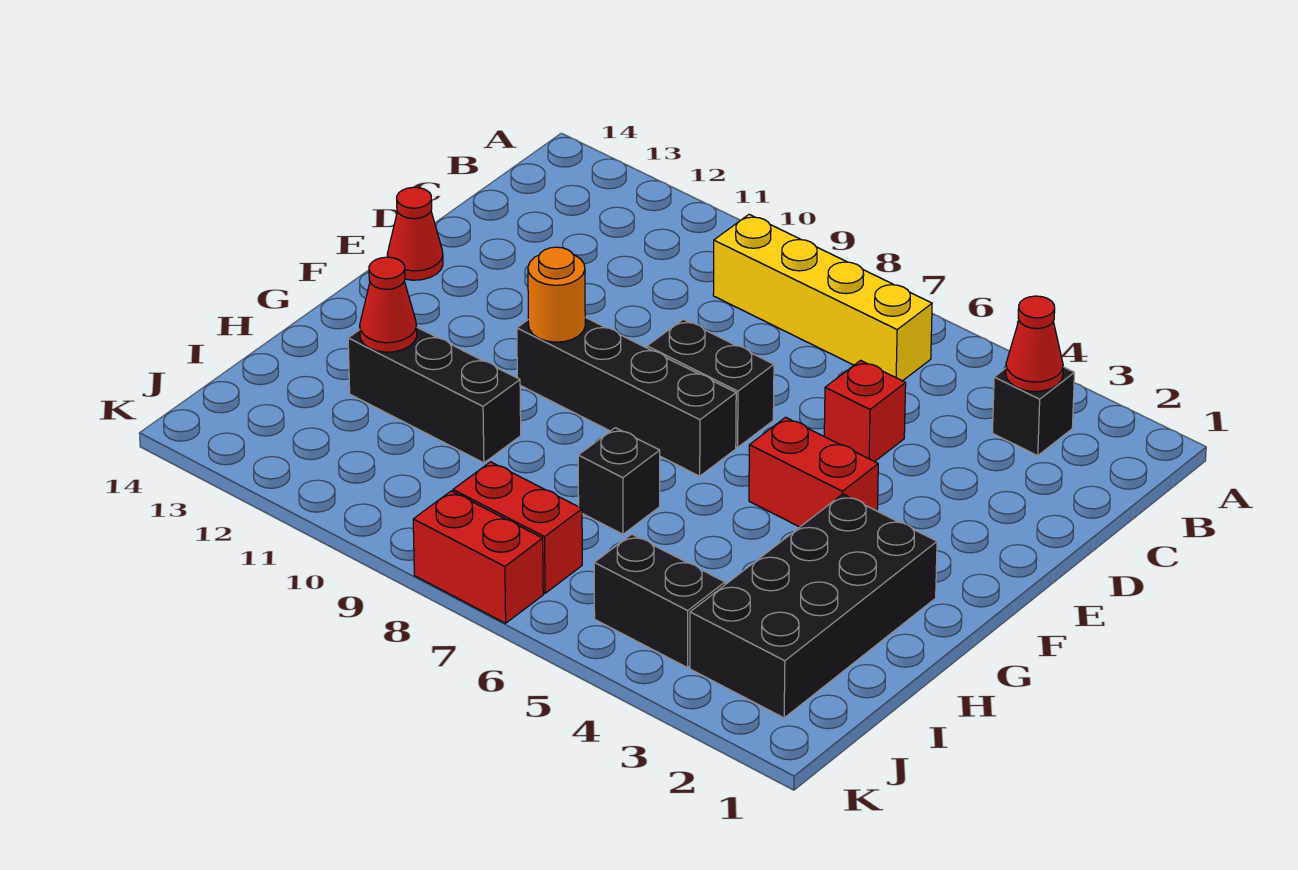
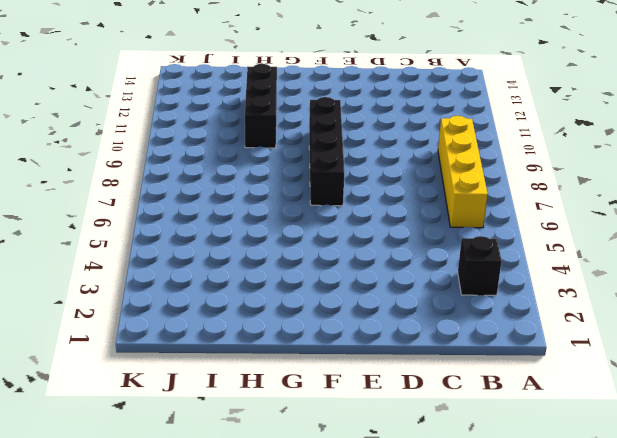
none -> red brick D5 level 1
none -> black brick E7:E8 level 1
none -> red cone E14 level 1

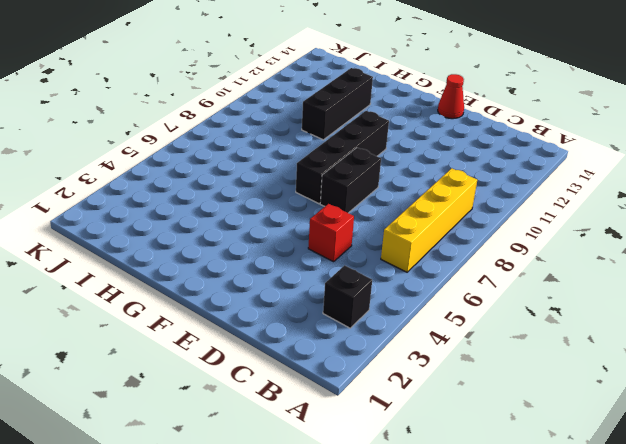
none -> red brick F4:F5 level 1
none -> black brick G2:J3 level 1
none -> black brick H7 level 1

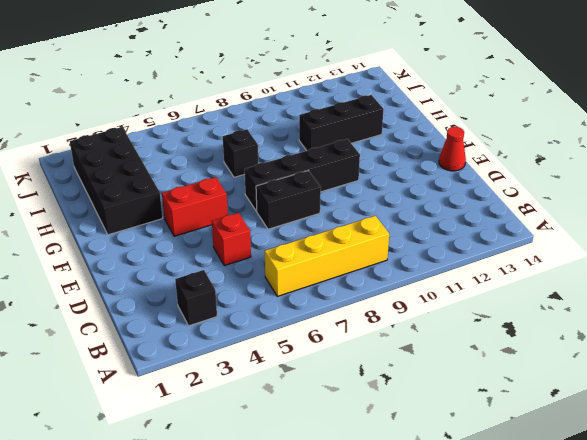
none -> black brick J4:J5 level 1
none -> red brick J7:J8 level 1
none -> red brick K7:K8 level 1

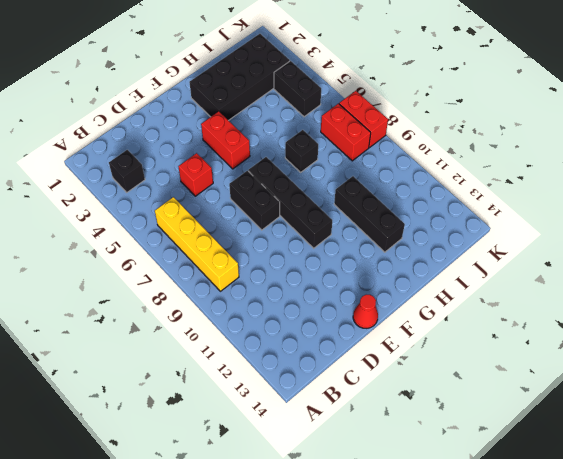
none -> red cone B3 level 2
none -> orange round brick F10 level 2
none -> red cone H12 level 2

